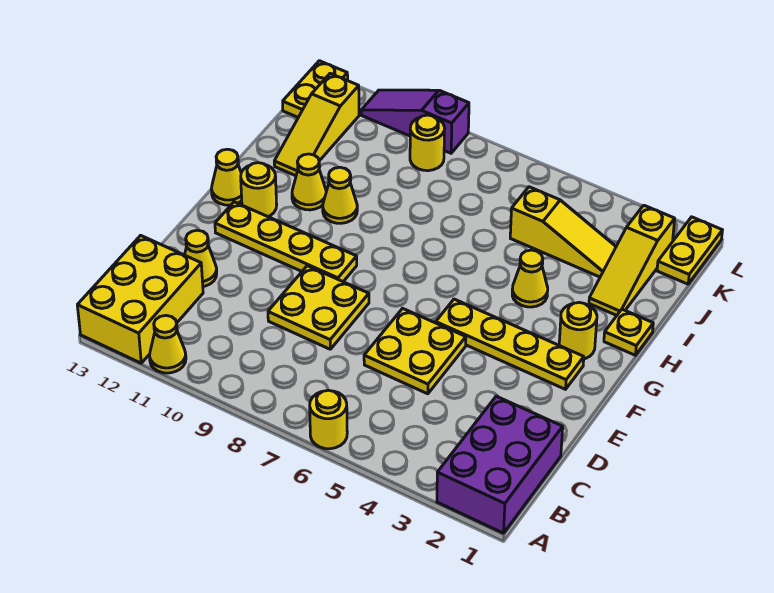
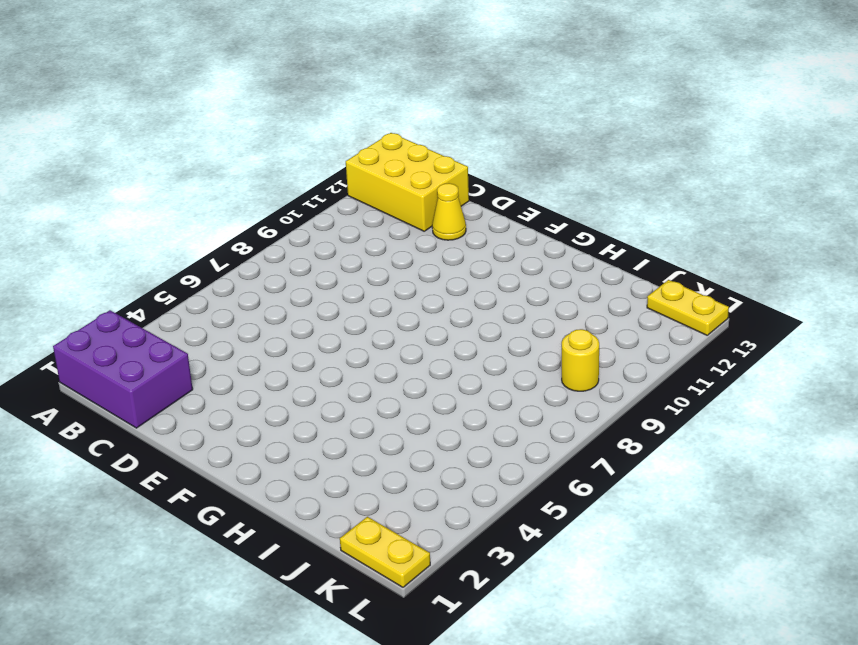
none -> yellow round brick A6 level 1
none -> yellow cone A11 level 1
none -> yellow plate D5:E6 level 1

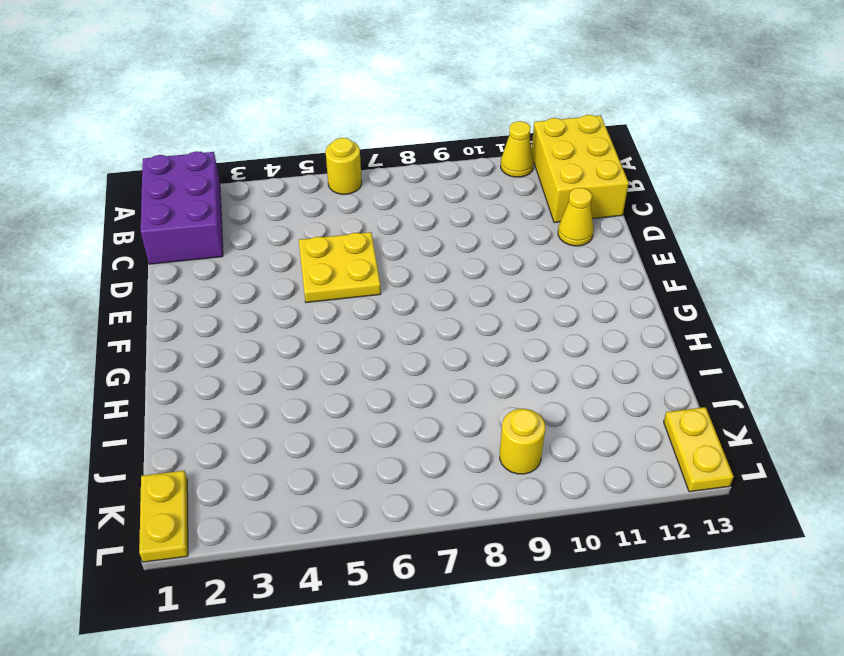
none -> yellow plate D8:E9 level 1
none -> yellow plate F2:F5 level 1
none -> yellow plate F9:F12 level 1

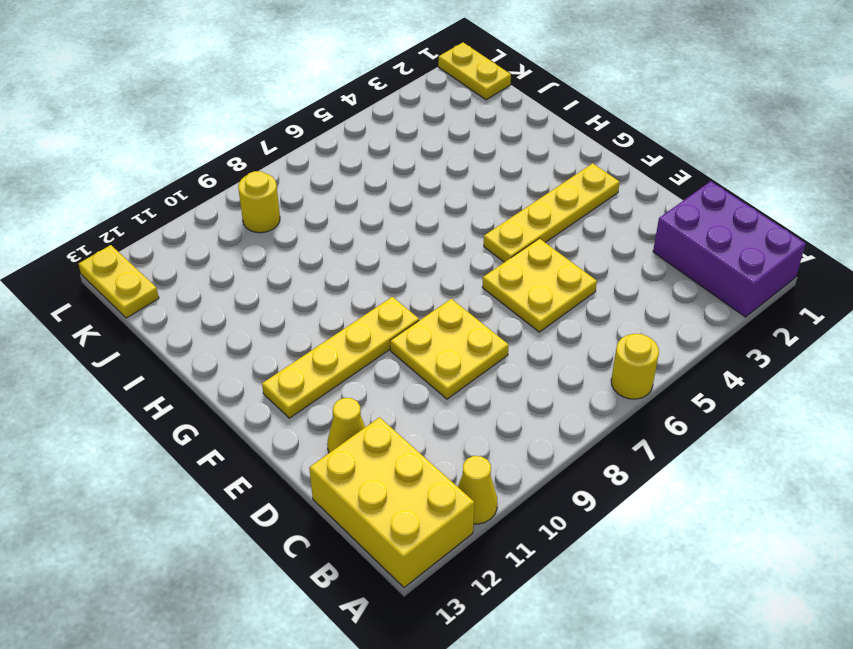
none -> yellow round brick G2 level 1
none -> yellow round brick G12 level 1
none -> yellow cone G13 level 1

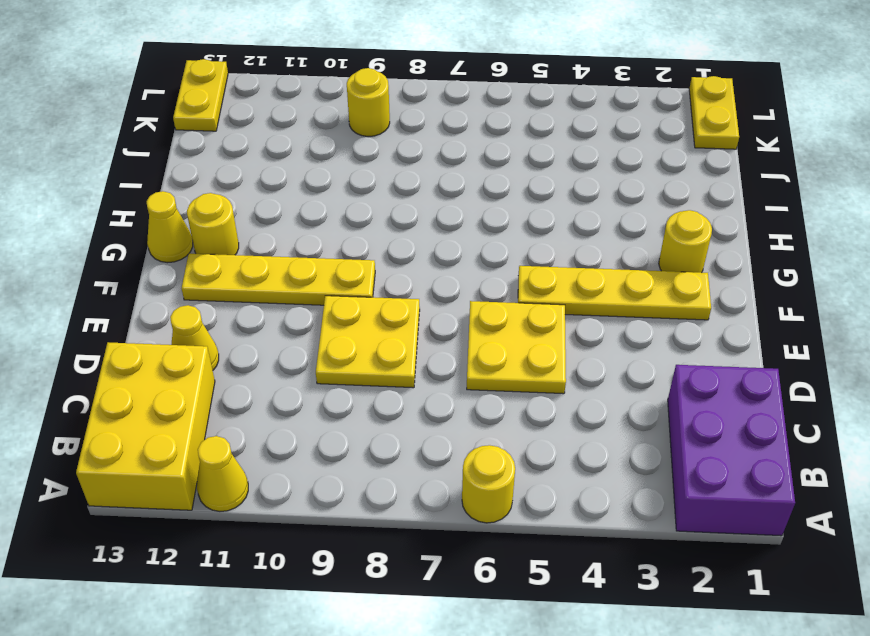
none -> yellow plate H1 level 1
none -> yellow cone H4 level 1
none -> yellow cone H10 level 1

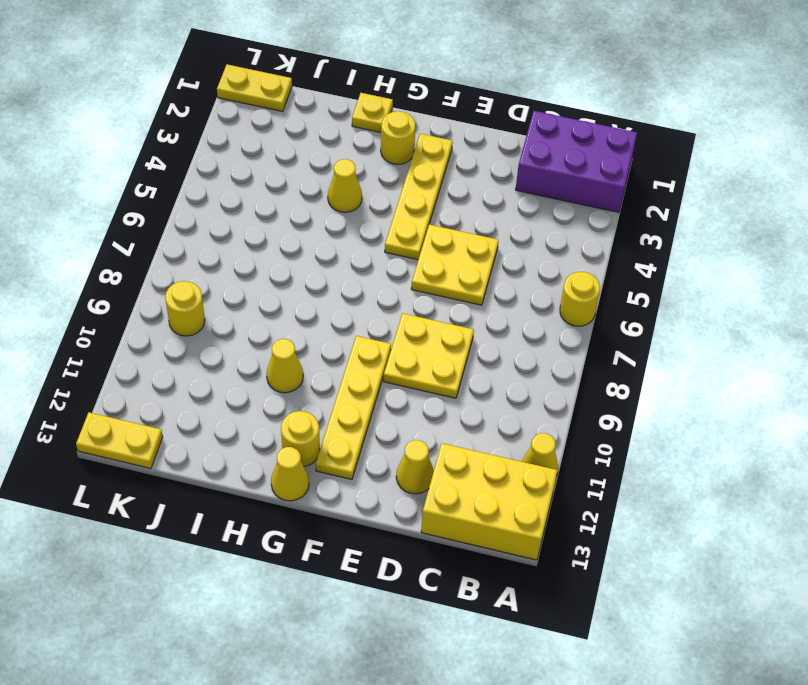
none -> yellow cone H11 level 1
none -> yellow slope I2:K2 level 1 top K
none -> yellow slope I12:K12 level 1 top K

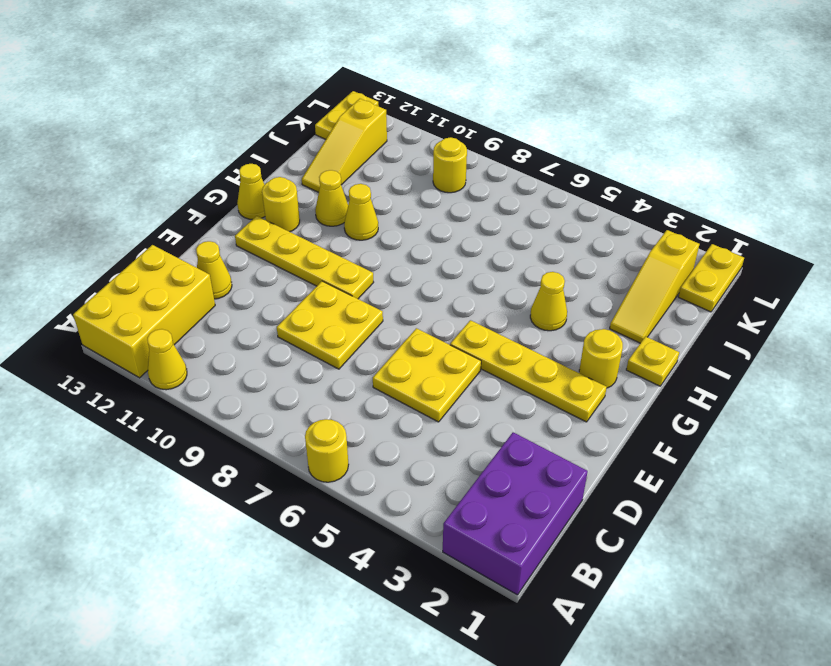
none -> yellow slope J3:J5 level 1 top 5
none -> purple slope L9:L11 level 1 top 9

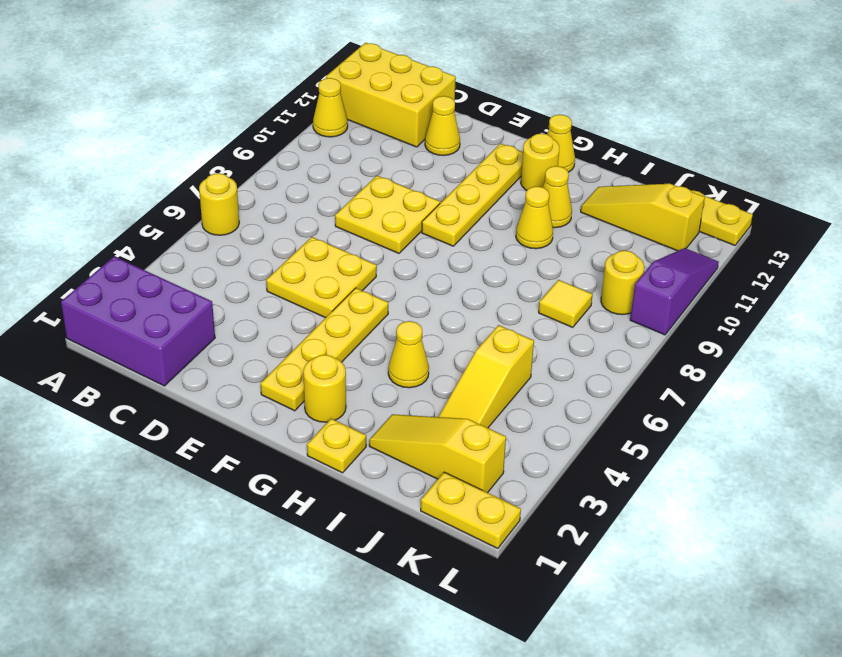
yellow tile J8 level 1 -> none

